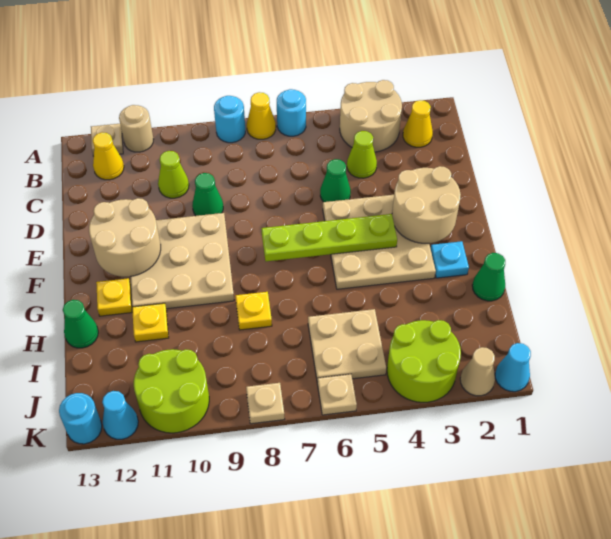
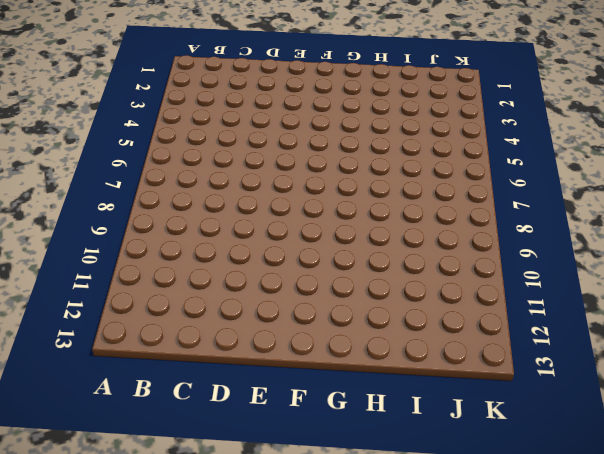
none -> tan round brick A3:B4 level 1
none -> cyan round brick A6 level 1
none -> yellow cone A7 level 1
none -> cyan round brick A8 level 1

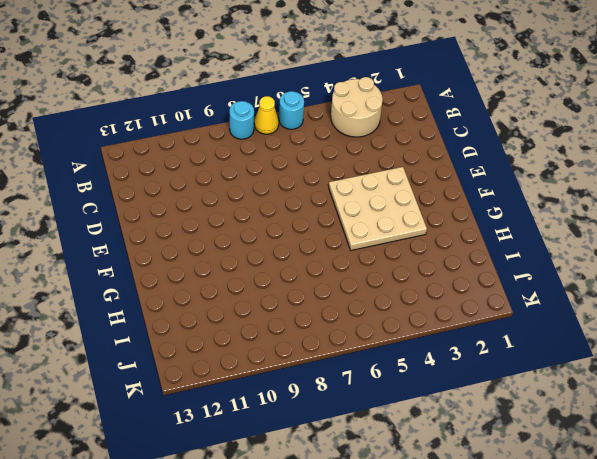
none -> tan round brick A11 level 1
none -> tan plate A12 level 1
none -> yellow cone B2 level 1
none -> yellow cone B12 level 1

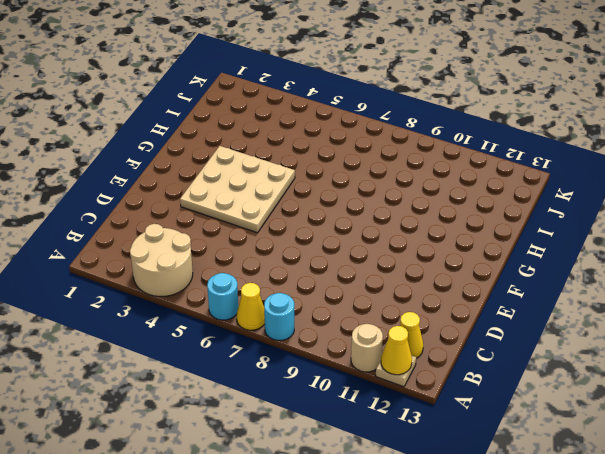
yellow cone A12 level 2 -> yellow cone B2 level 1
none -> lime cone C4 level 1
none -> lime cone C10 level 1
none -> green cone D5 level 1
none -> green cone D9 level 1

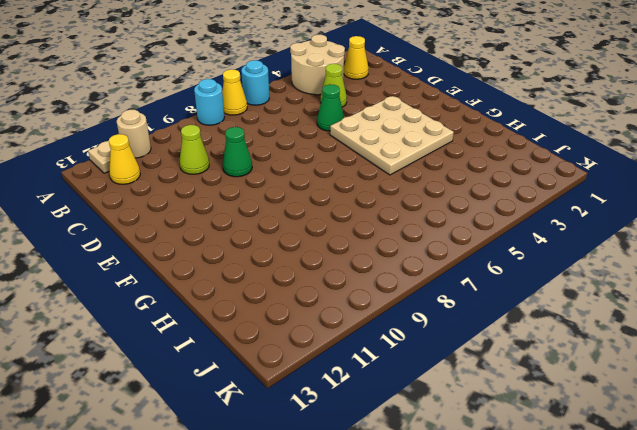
none -> tan plate E9:G11 level 1
none -> cyan plate G2 level 1
none -> yellow plate G12 level 1
none -> green cone H1 level 1

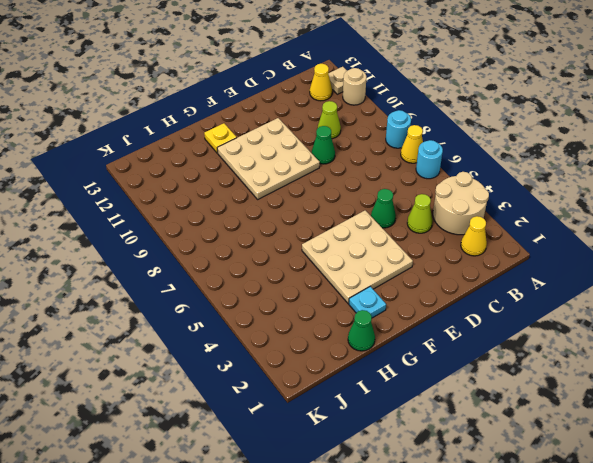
none -> yellow plate H8 level 1
none -> yellow plate H11 level 1
none -> green cone H13 level 1
none -> tan plate I5:J6 level 1

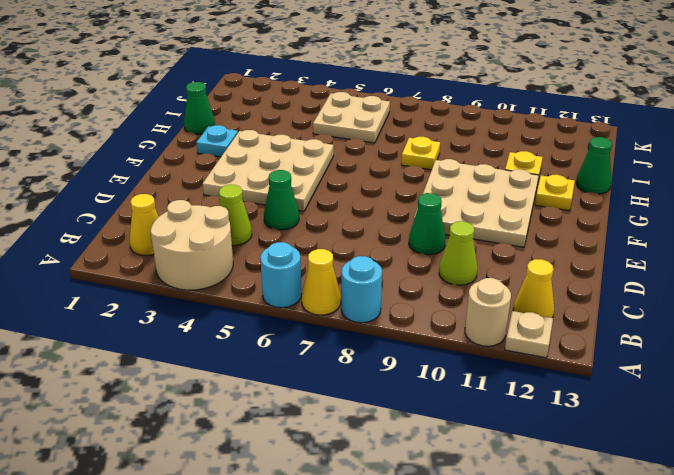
none -> lime round brick J3:K4 level 1
none -> lime round brick J10:K11 level 1
none -> cyan cone K1 level 1
none -> tan cone K2 level 1

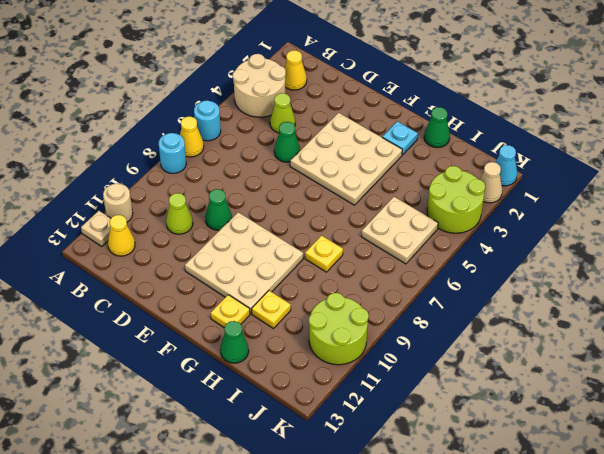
none -> tan plate K6 level 1
none -> tan plate K8 level 1
none -> cyan cone K12 level 1
none -> cyan round brick K13 level 1

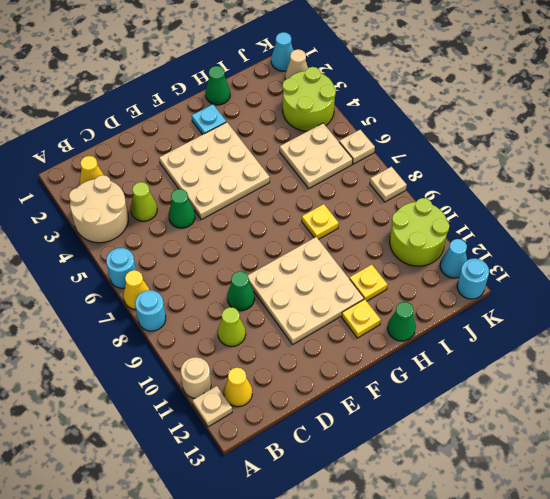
none -> tan round brick E2:F3 level 2
none -> tan round brick E11:F12 level 2
none -> lime plate F4:F7 level 2

